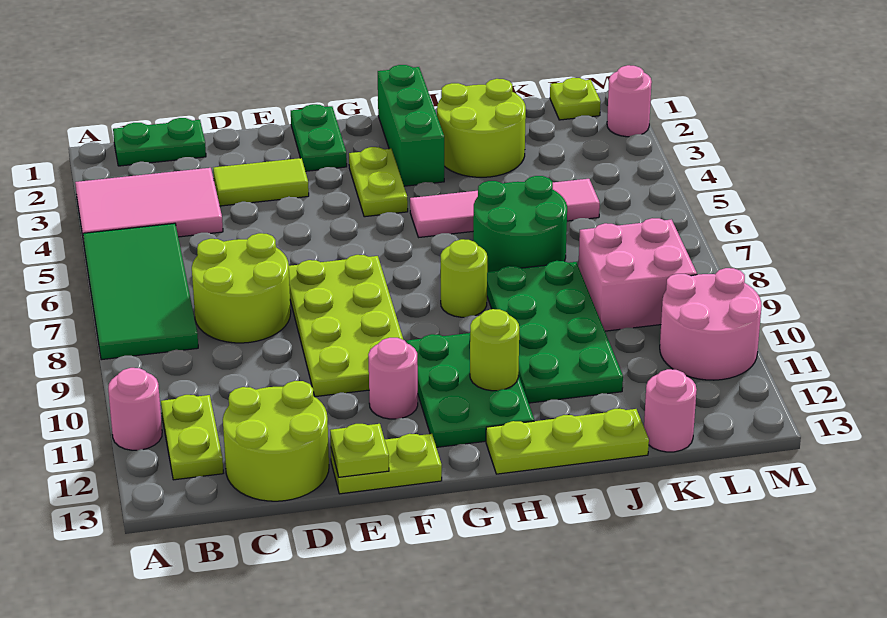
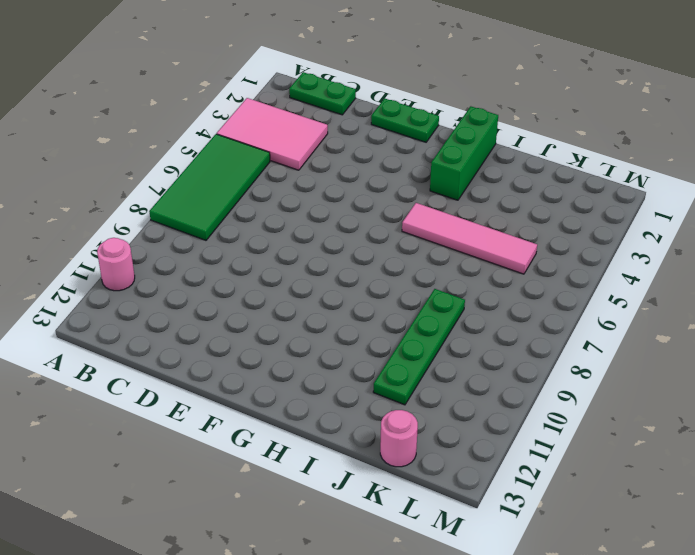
green plate E1:F1 level 1 -> green plate F1:F2 level 1
green plate J8:J11 level 1 -> green plate I8:J11 level 1
none -> lime plate B11:B12 level 1
none -> lime round brick C7:D8 level 1
none -> lime round brick C12:D13 level 1

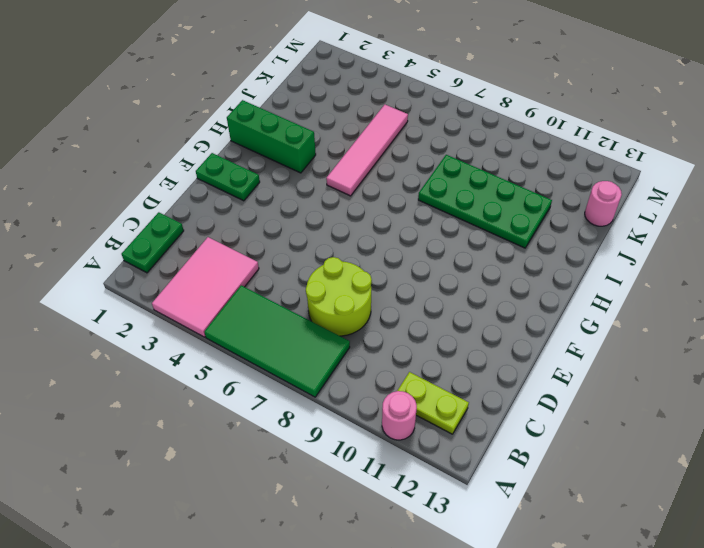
none -> lime round brick C12:D13 level 1
none -> lime tile D3:E3 level 1
none -> lime plate E7:F10 level 1

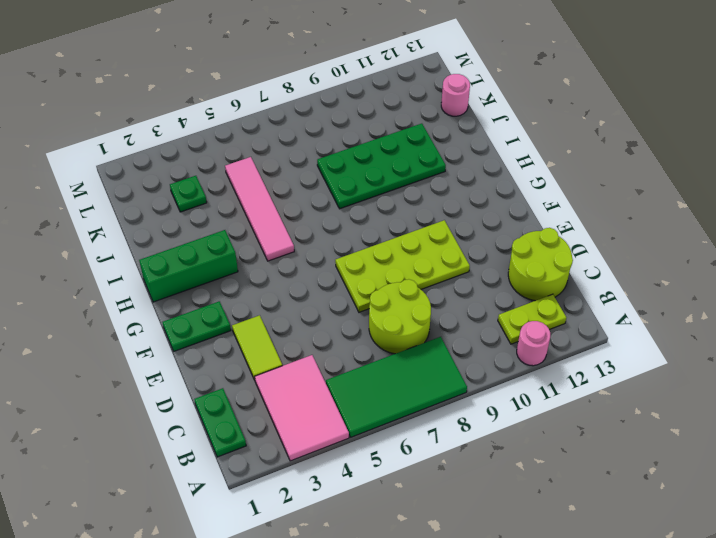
green plate K3 level 1 -> none
none -> lime plate E13:F13 level 1
none -> pink round brick F11 level 1
none -> lime plate G3:G4 level 1

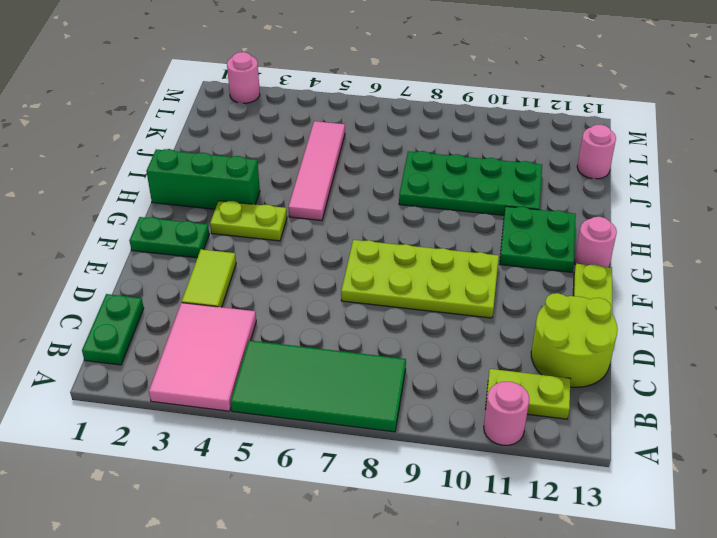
green plate G11:H12 level 1 -> green plate G10:H12 level 1
pink round brick G13 level 1 -> pink round brick F11 level 1
none -> lime round brick C7:D8 level 1
none -> lime round brick H8 level 1
none -> lime plate H13:J13 level 1

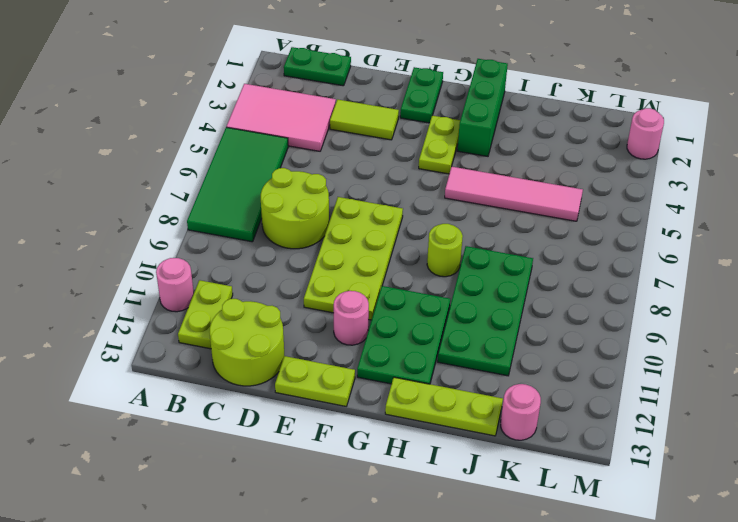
none -> lime round brick I2:J3 level 1
none -> green round brick I6:J7 level 1
none -> pink brick K8:L9 level 1

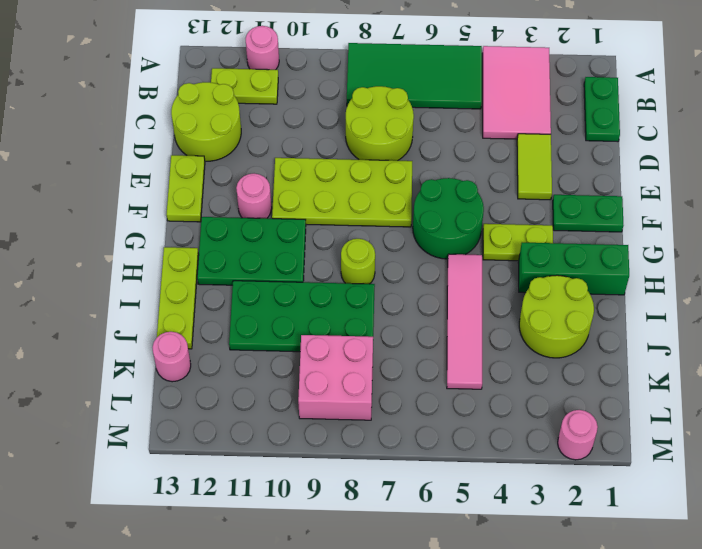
green round brick F5:G6 level 1 -> green round brick I6:J7 level 1
none -> lime plate L1 level 1
none -> pink round brick L10:M11 level 1
none -> lime plate E13 level 2

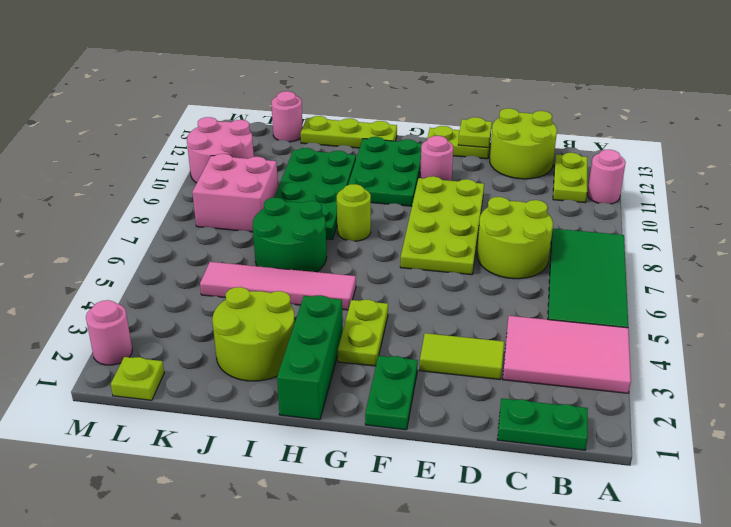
none -> lime round brick H11 level 2

